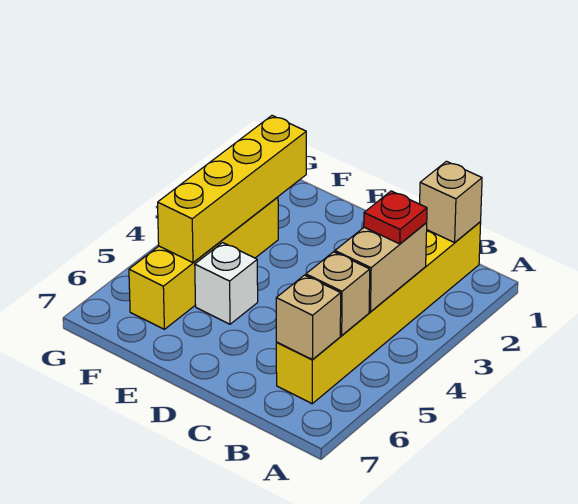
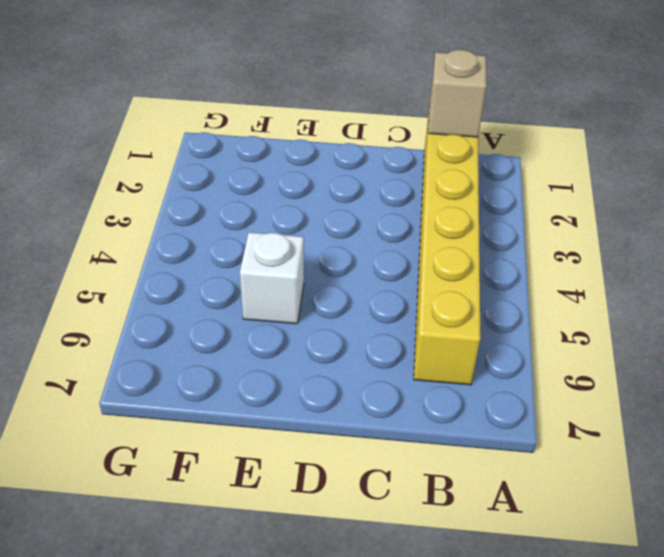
none -> yellow brick F3:F6 level 1
none -> tan brick B3:B4 level 2

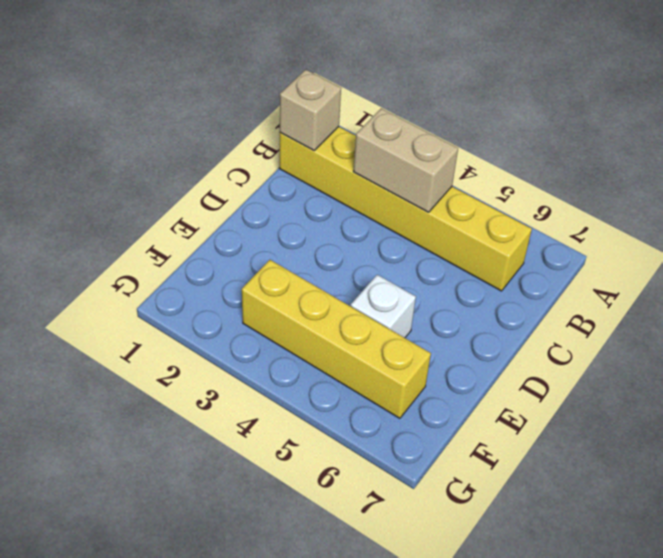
none -> tan brick B5 level 2
none -> tan brick B6 level 2

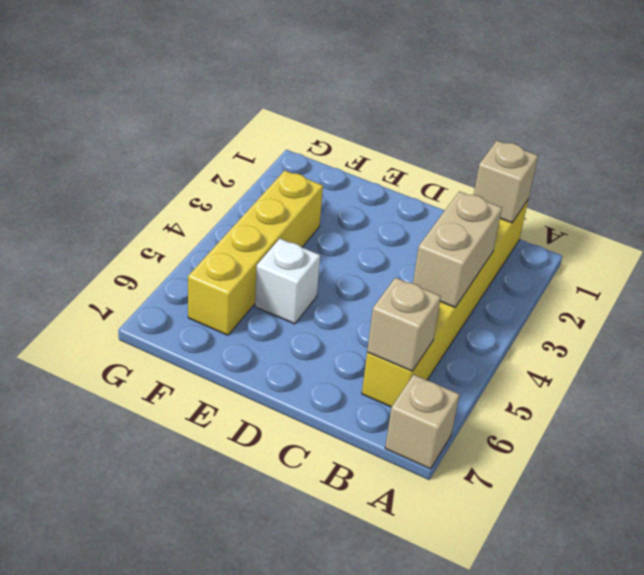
tan brick A7 level 1 -> tan brick B5 level 2
none -> yellow brick F2:F5 level 2
none -> red plate B3 level 3

